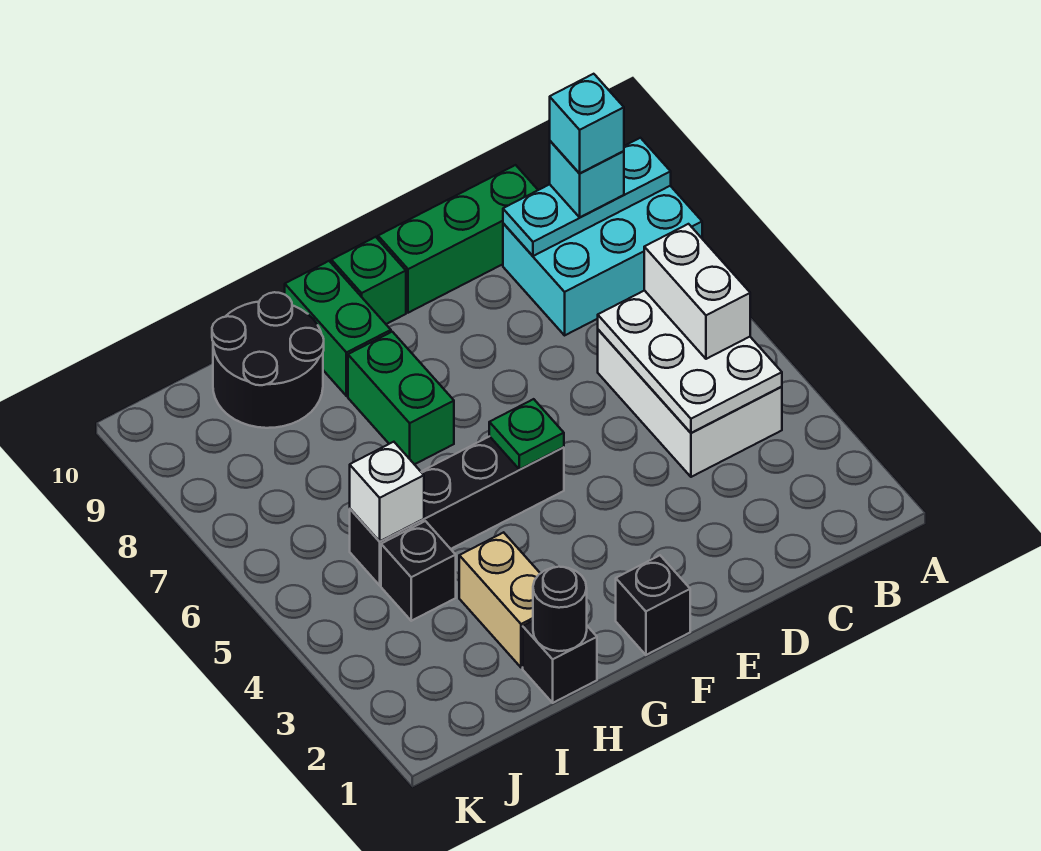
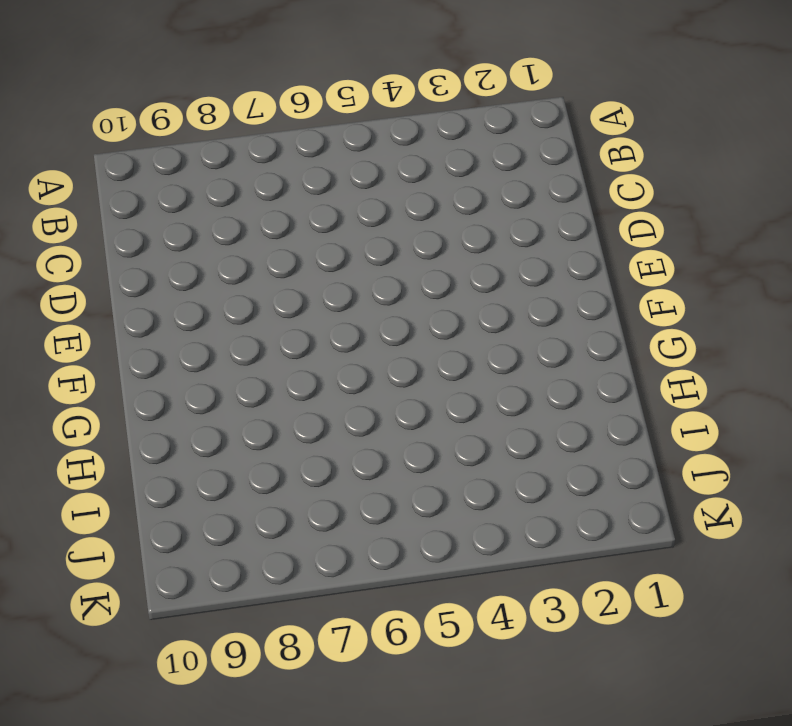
none -> cyan brick A8:C9 level 1
none -> white brick B4:C6 level 1
none -> green brick C10:E10 level 1

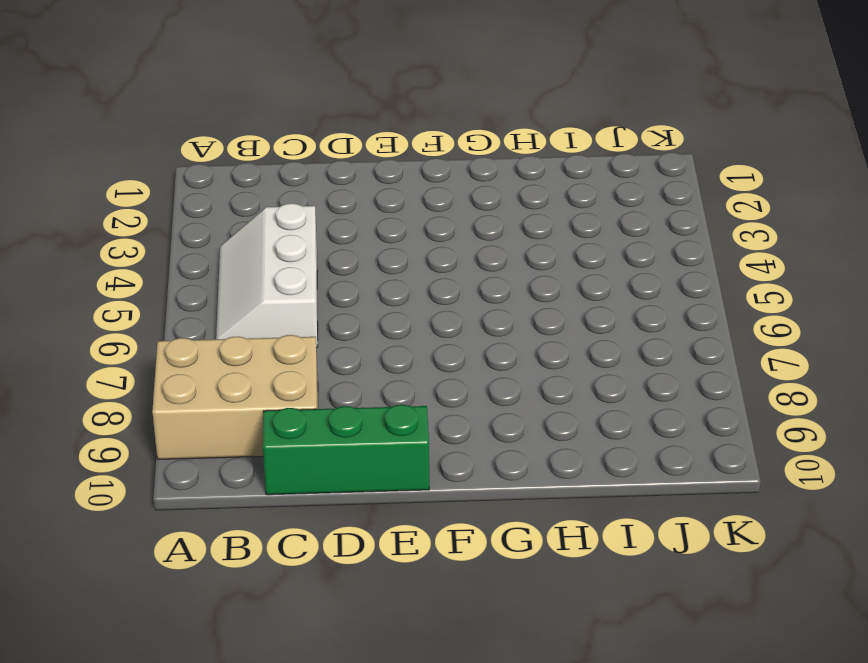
tan brick A8:C9 level 1 -> cyan brick A8:C9 level 1
white slope B4:C6 level 1 top C -> white brick B4:C6 level 1
none -> black brick F1 level 1
none -> black brick F5:I5 level 1
none -> green brick F10 level 1

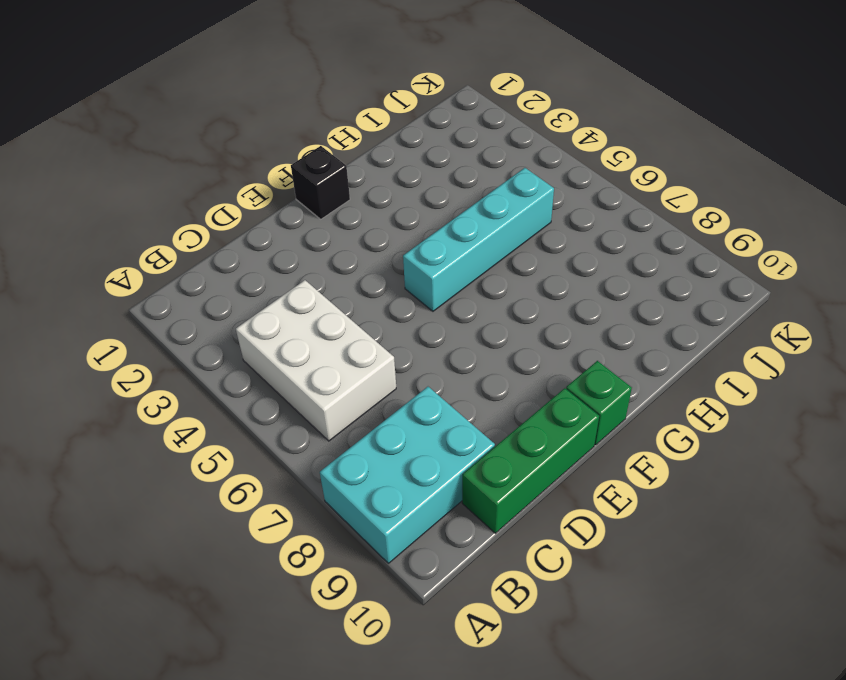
cyan brick F5:I5 level 1 -> black brick F5:I5 level 1
none -> green brick G7:G8 level 1
none -> green brick G9:G10 level 1
none -> black brick H1 level 1

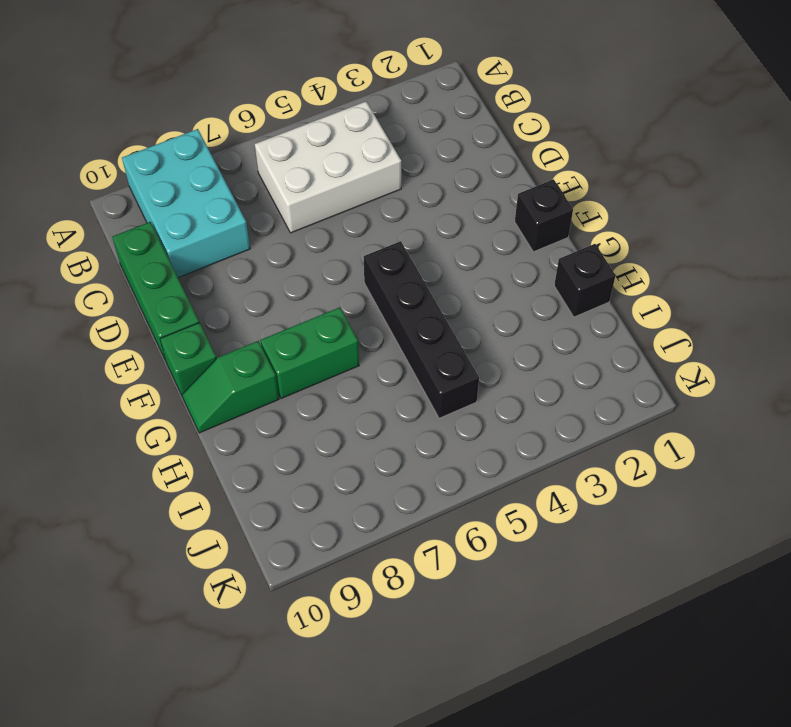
green slope G9:G10 level 1 top 9 -> green brick G9:G10 level 1
none -> tan brick H2:H3 level 1
none -> black round brick H9:I10 level 1
none -> black brick I4 level 1

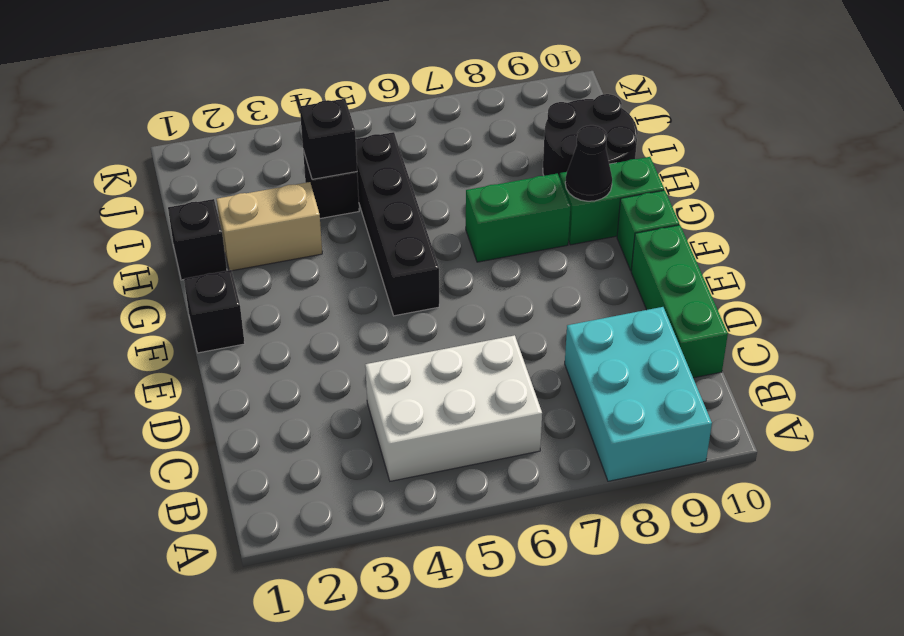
black cone G9 level 2 -> none
black brick I4 level 2 -> none
none -> cyan plate A9:C9 level 2
none -> white plate B4:C6 level 2
none -> green plate F5 level 2

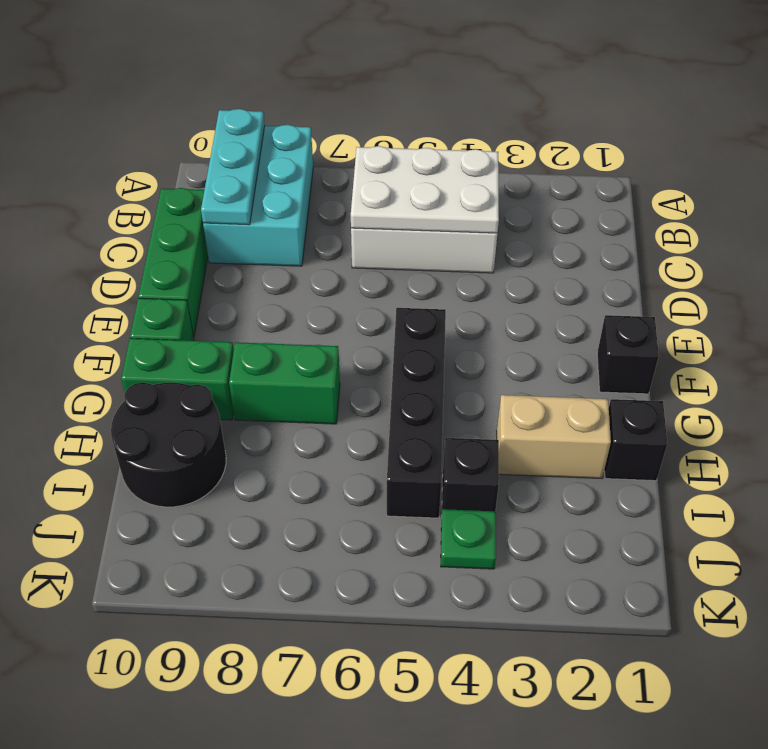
green plate J4 level 1 -> green plate F5 level 2
none -> black round brick H1 level 2
none -> white brick I5 level 2
none -> white brick B5:B6 level 3

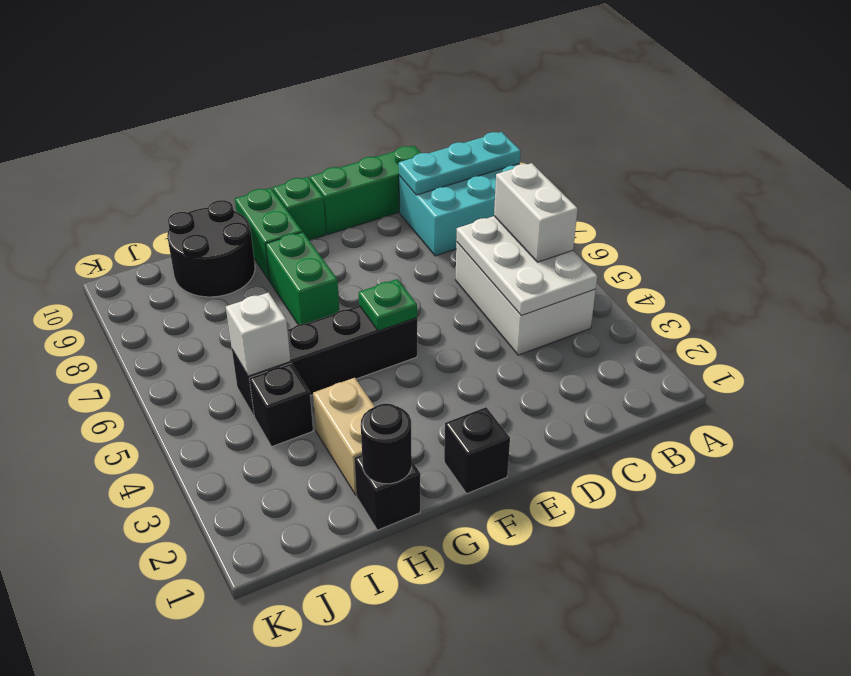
none -> cyan brick B9 level 3
none -> cyan brick B9 level 4

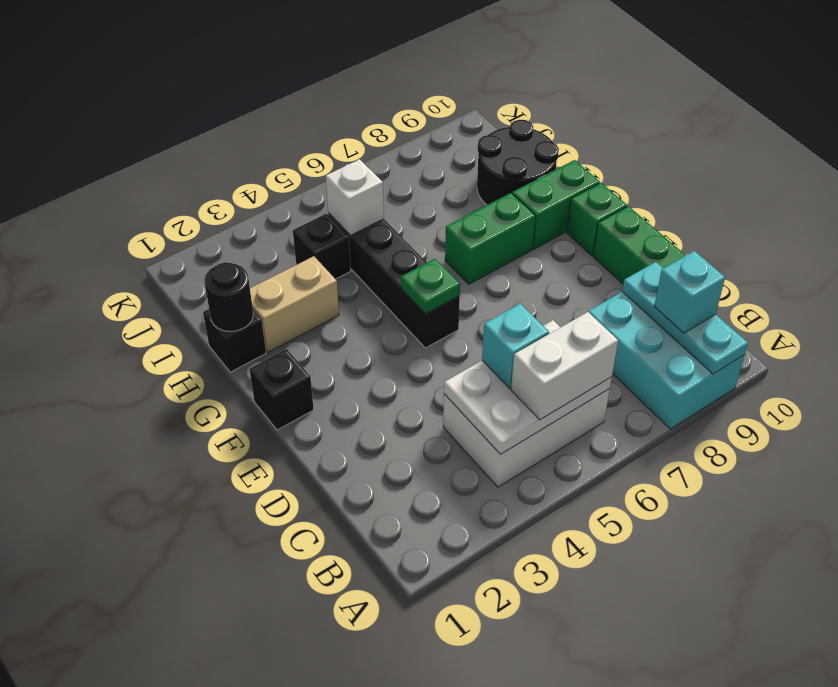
cyan brick C5 level 3 -> cyan brick B9 level 4

